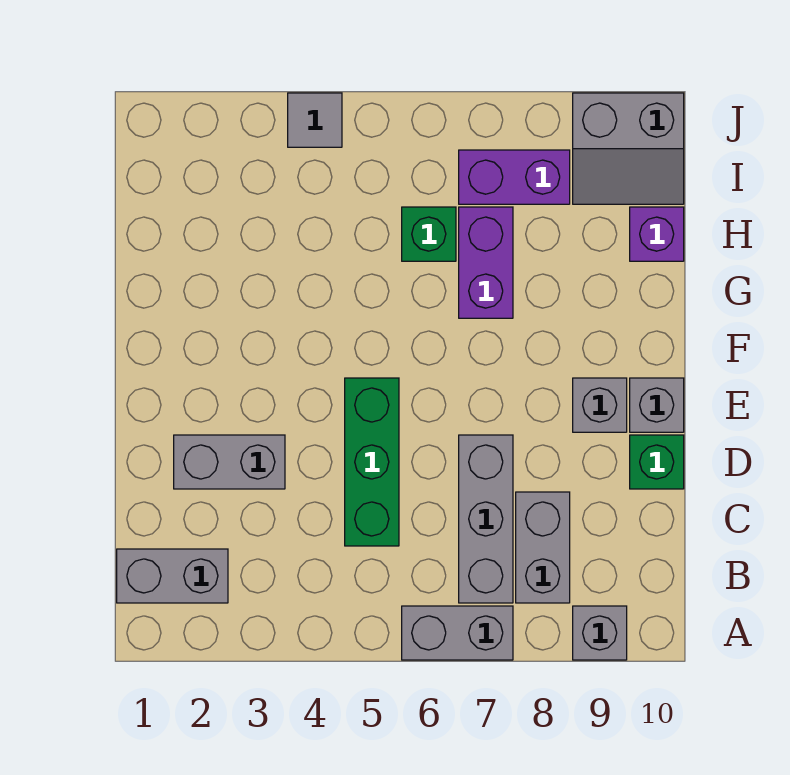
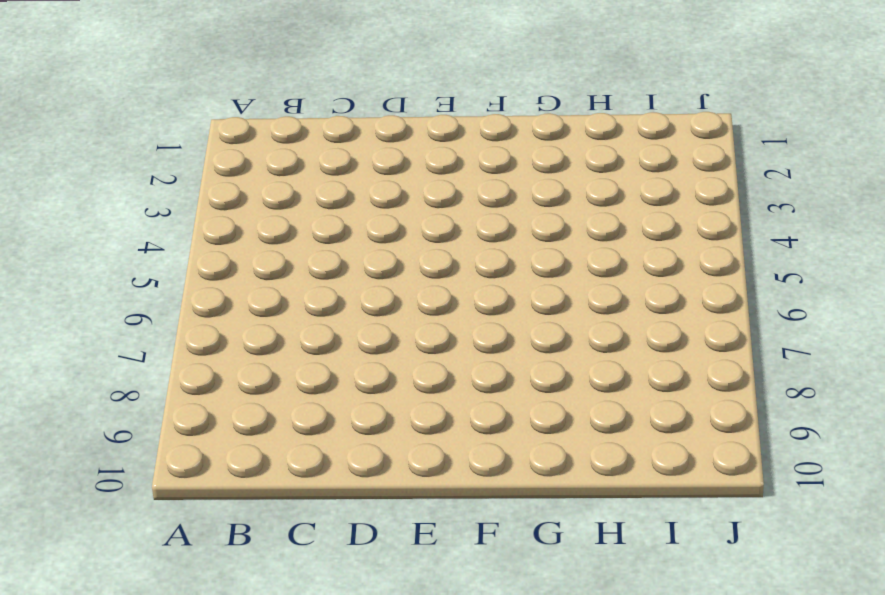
none -> grey brick A6:A7 level 1
none -> grey brick A9 level 1
none -> grey brick B1:B2 level 1

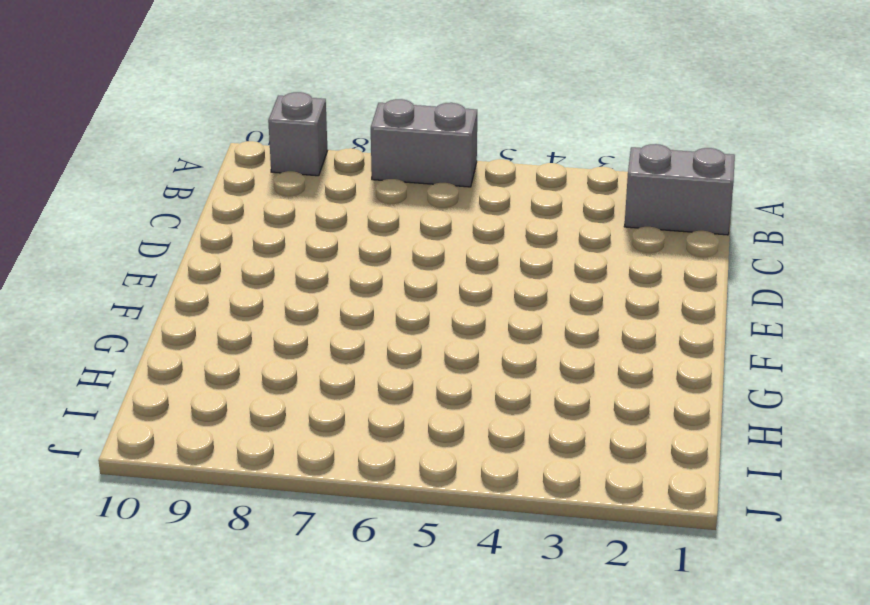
none -> grey brick B7:D7 level 1
none -> grey brick B8:C8 level 1
none -> green brick C5:E5 level 1

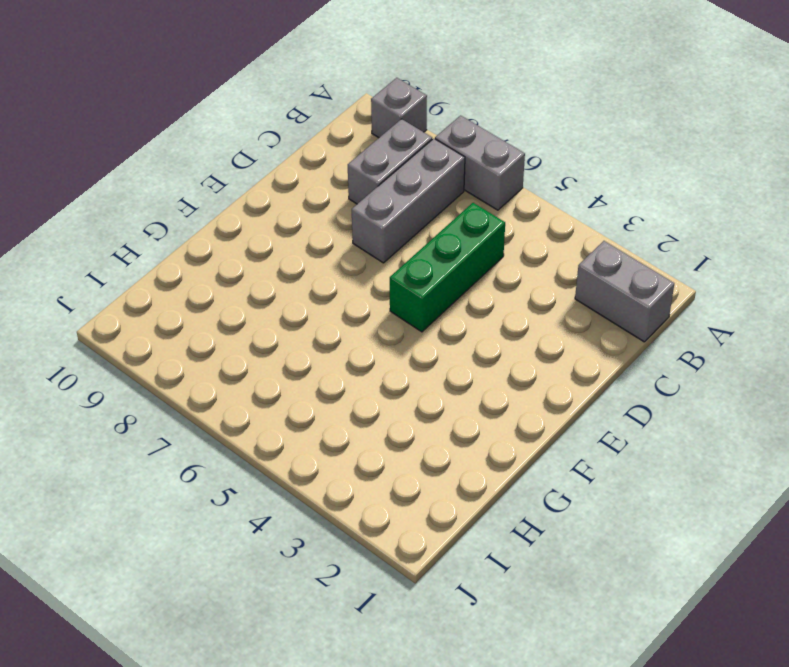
none -> grey brick D2:D3 level 1
none -> green brick D10 level 1
none -> grey brick E9 level 1

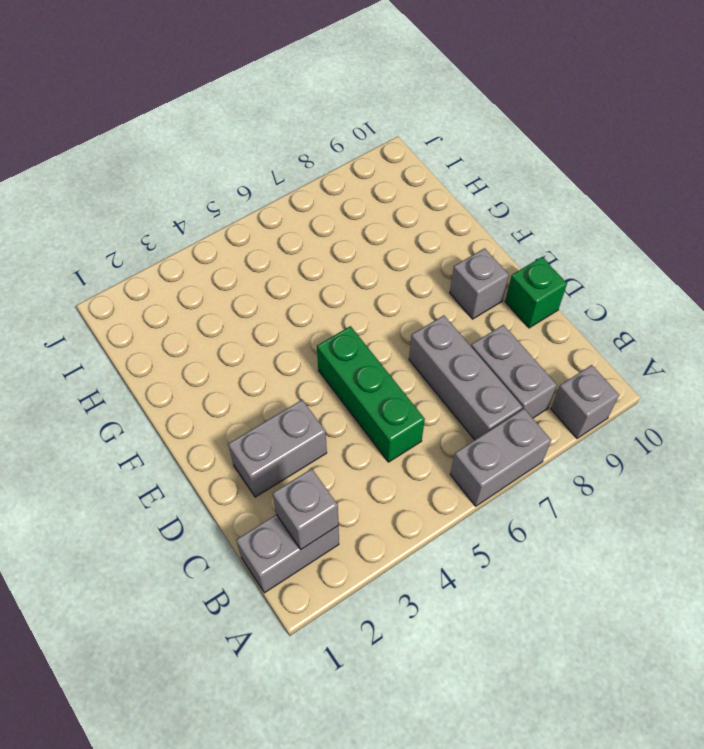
grey brick B2 level 2 -> grey brick E10 level 1
none -> purple brick G7:H7 level 1
none -> green brick H6 level 1
none -> purple brick H10 level 1

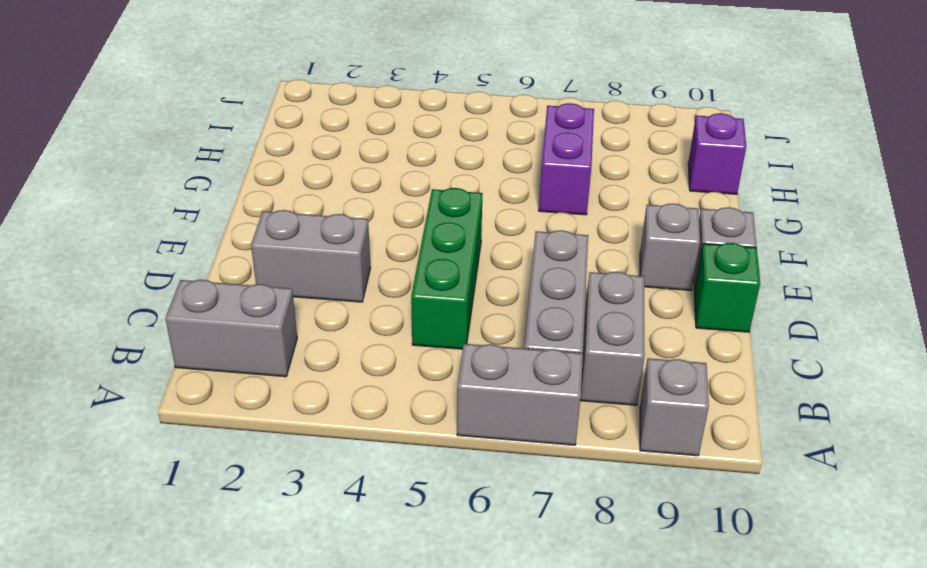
none -> green brick H6 level 1
none -> purple brick I7:I8 level 1
none -> grey slope I9:J10 level 1 top J

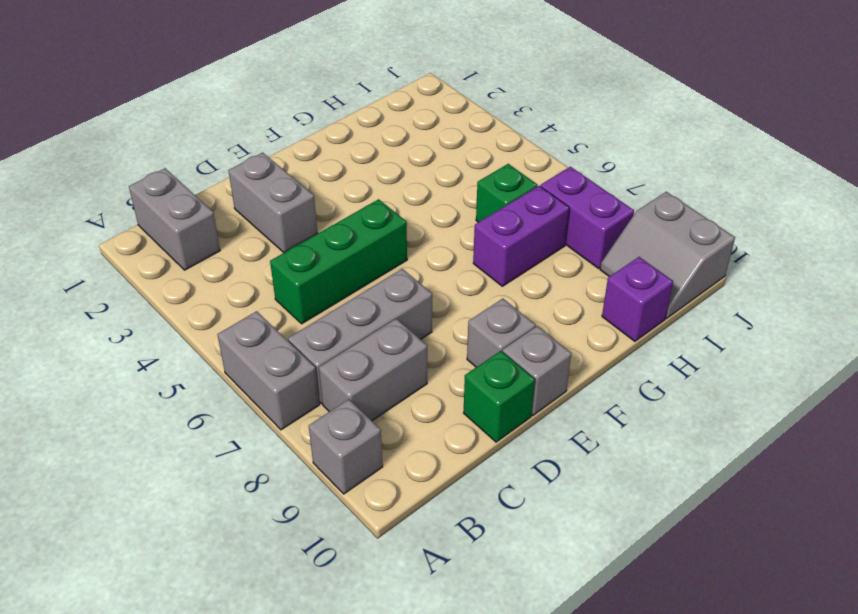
none -> grey tile J4 level 1

